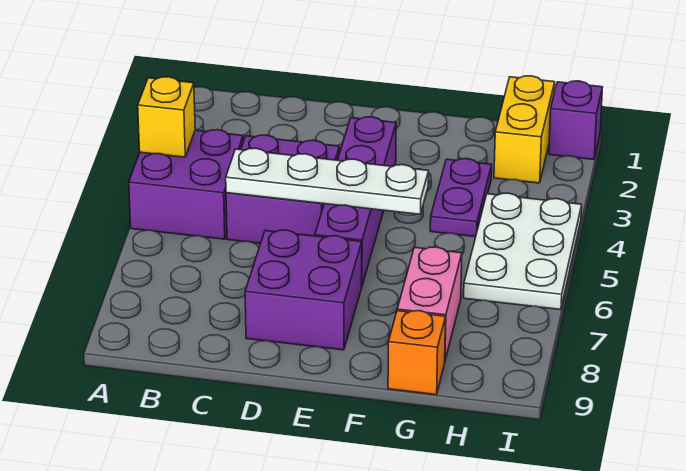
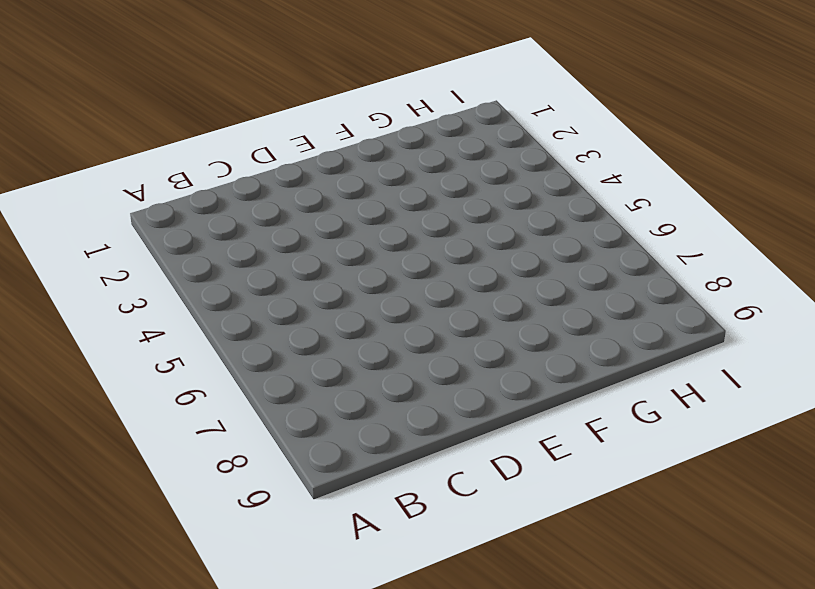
none -> purple brick A4:B5 level 1
none -> purple brick C4:D5 level 1
none -> purple brick D7:E8 level 1

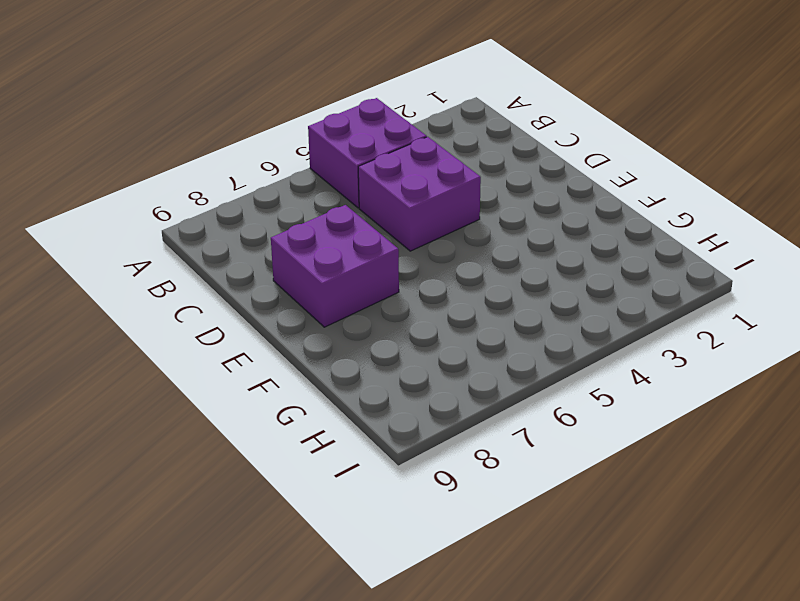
none -> purple brick E3:E6 level 1
none -> purple plate G3:G4 level 1
none -> pink brick G7:G8 level 1

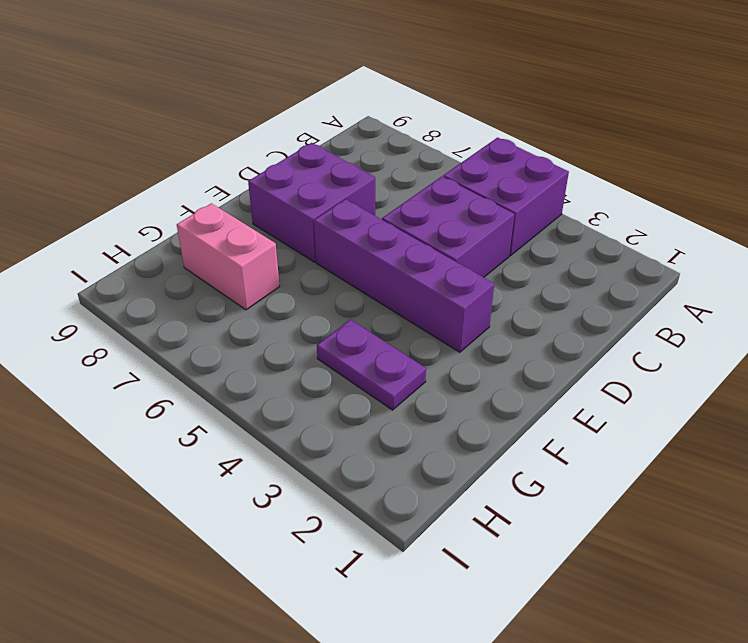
none -> orange brick G9 level 1
none -> yellow brick H1:H2 level 1
none -> white plate H4:I6 level 1

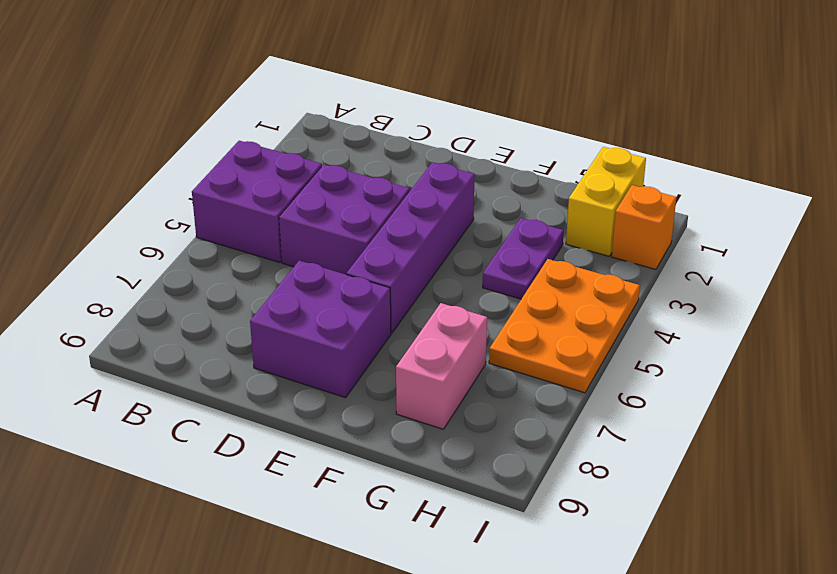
orange plate H4:I6 level 1 -> white plate H4:I6 level 1
orange brick I2 level 1 -> orange brick G9 level 1
none -> purple brick I1 level 1
none -> yellow brick A4 level 2
none -> white plate C5:F5 level 2

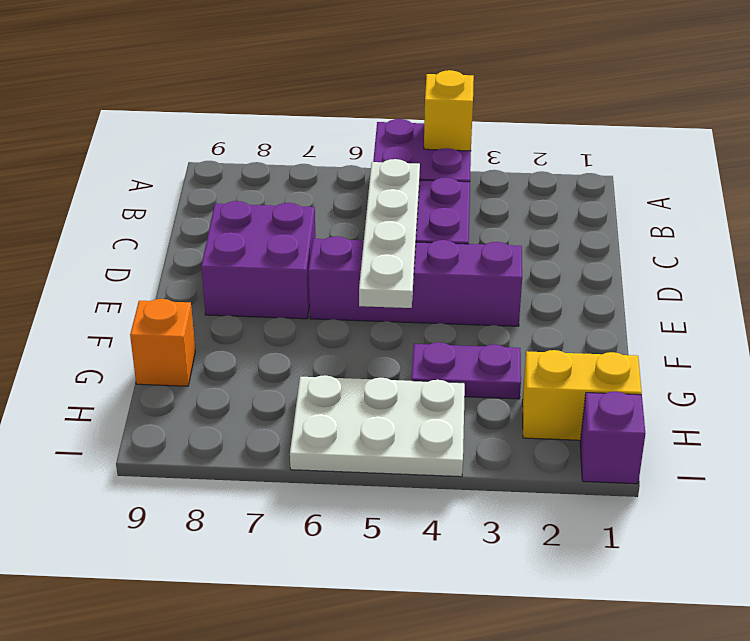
none -> pink brick G7:G8 level 1

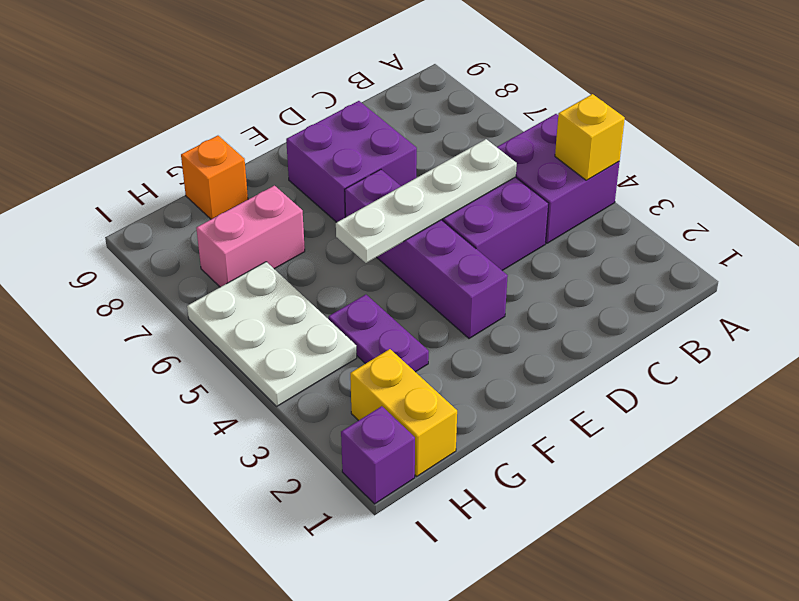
pink brick G7:H7 level 1 -> pink brick G7:G8 level 1

